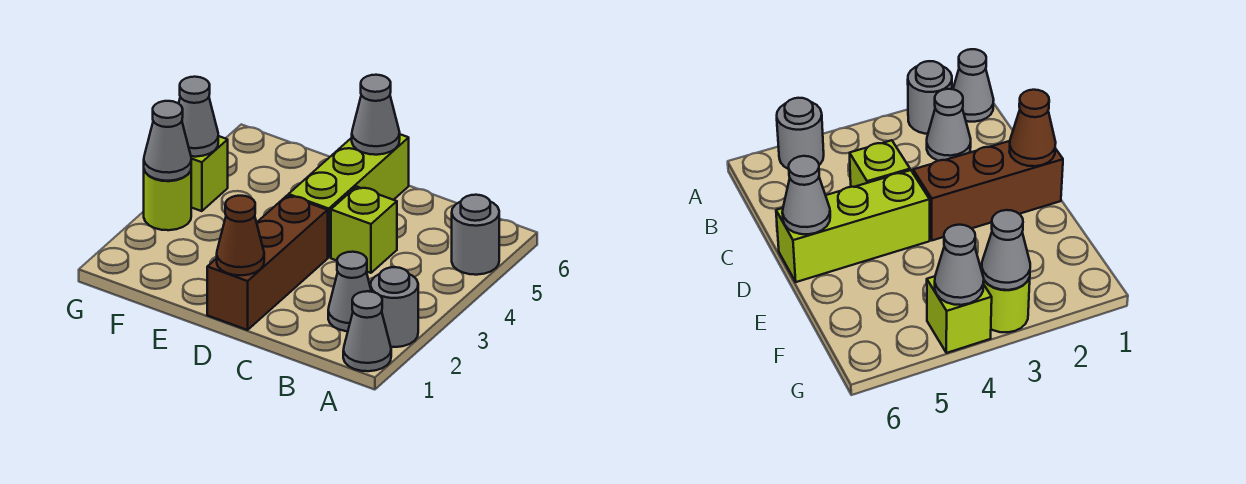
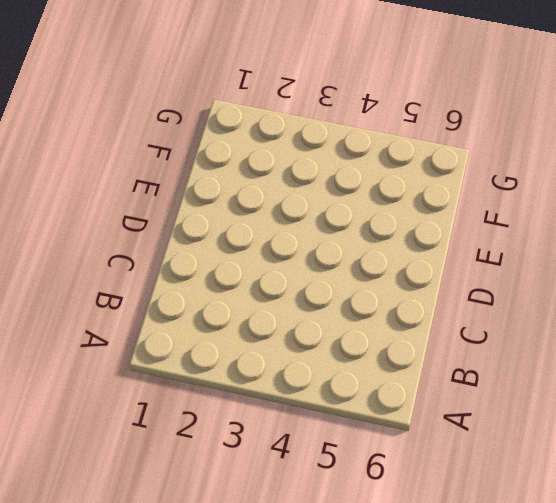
none -> grey cone A1 level 1
none -> grey round brick A2 level 1
none -> grey round brick A5 level 1

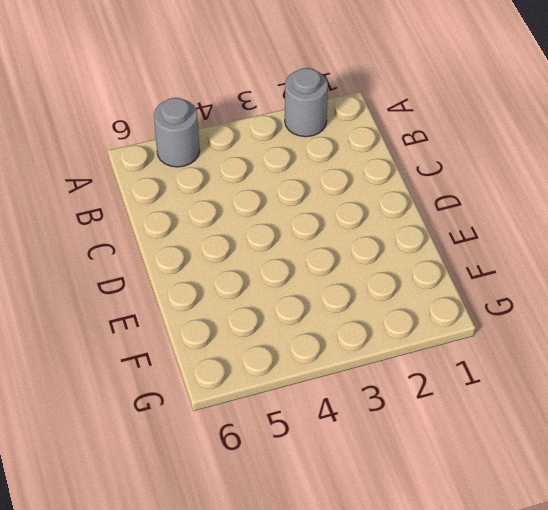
none -> grey cone A1 level 1
none -> grey cone B2 level 1
none -> lime brick C4 level 1

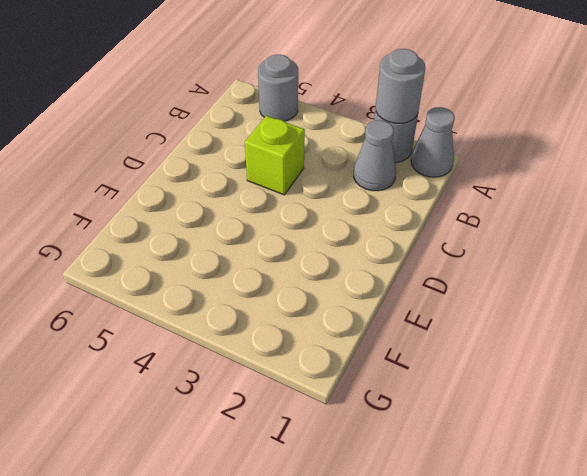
grey round brick A2 level 2 -> none
none -> brown brick D1:D3 level 1
none -> lime brick D4:D6 level 1
none -> lime round brick G3 level 1

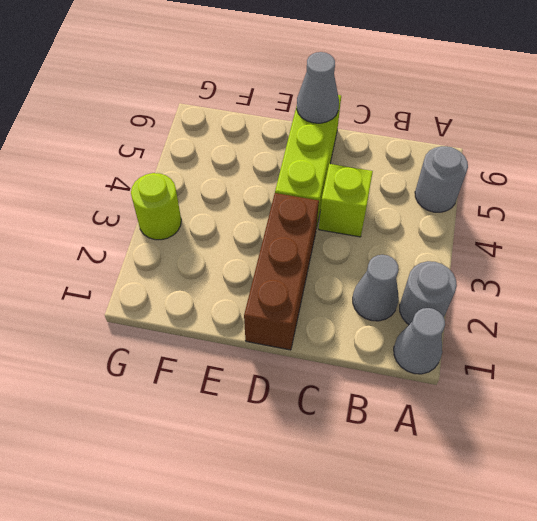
none -> lime brick G4 level 1
none -> brown cone D1 level 2
none -> grey cone G3 level 2

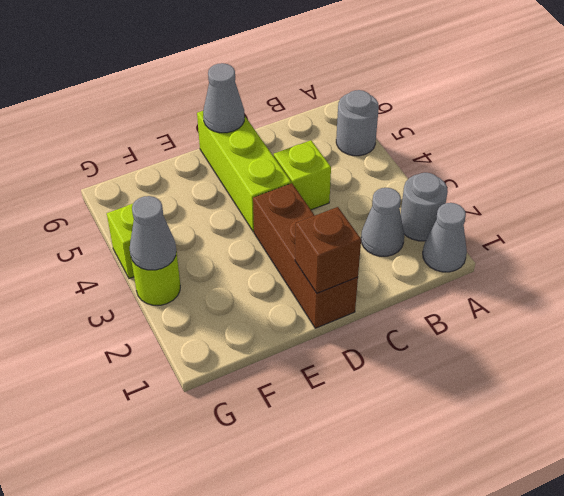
brown brick D1 level 2 -> brown cone D1 level 2
none -> grey cone G4 level 2

